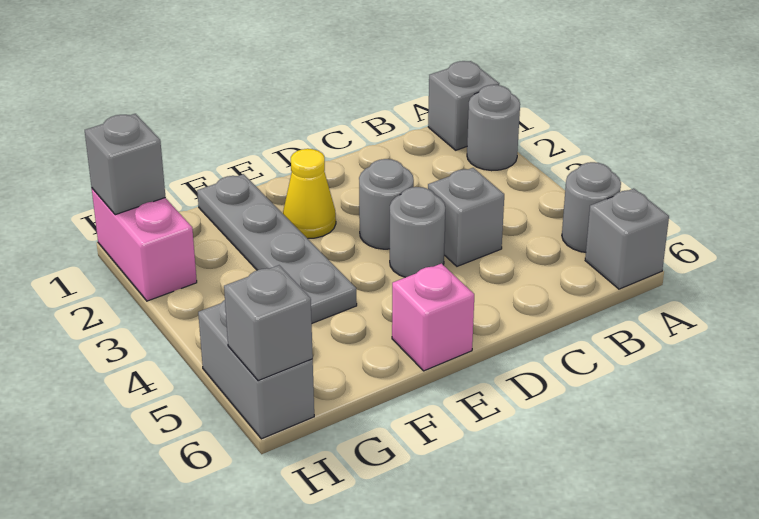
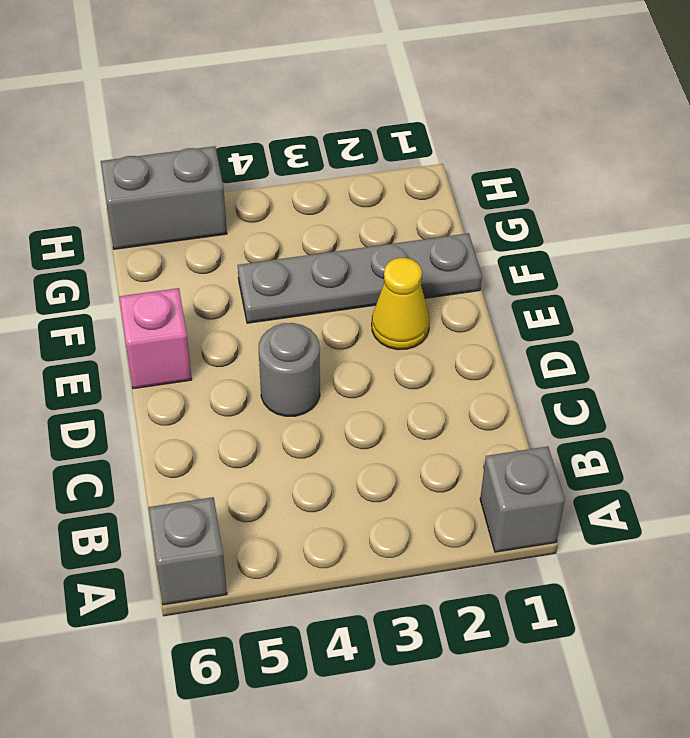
none -> grey round brick A2 level 1
none -> grey round brick A5 level 1
none -> grey brick C4 level 1

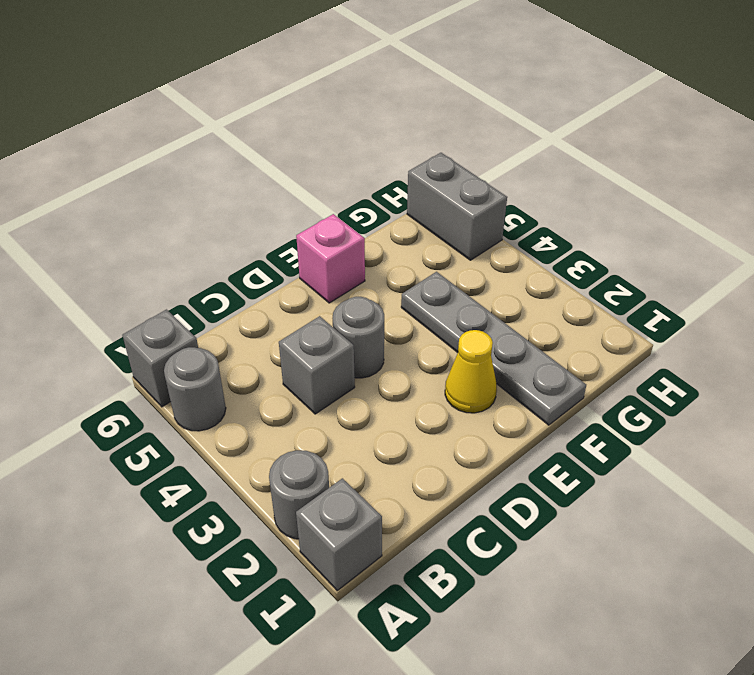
none -> grey round brick D3 level 1
none -> pink brick H1:H2 level 1
none -> grey brick H1 level 2

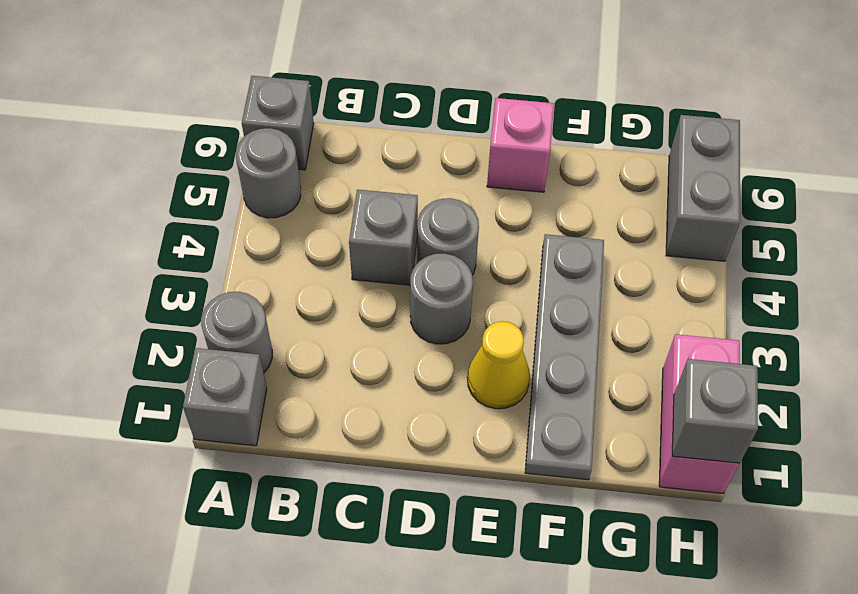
none -> grey brick H6 level 2

